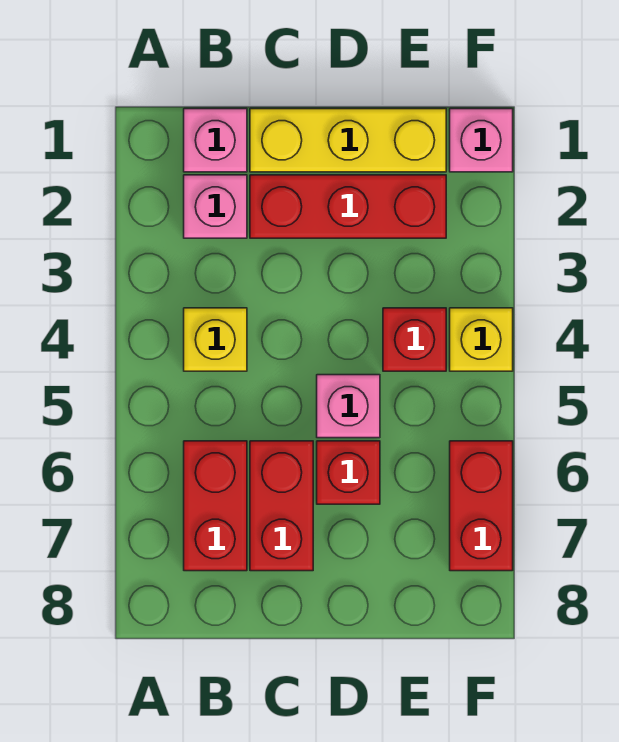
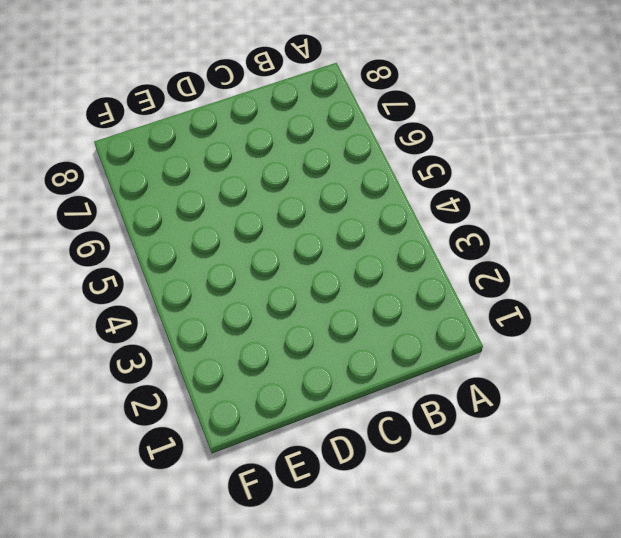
none -> pink brick B1 level 1
none -> pink brick B2 level 1
none -> yellow brick B4 level 1

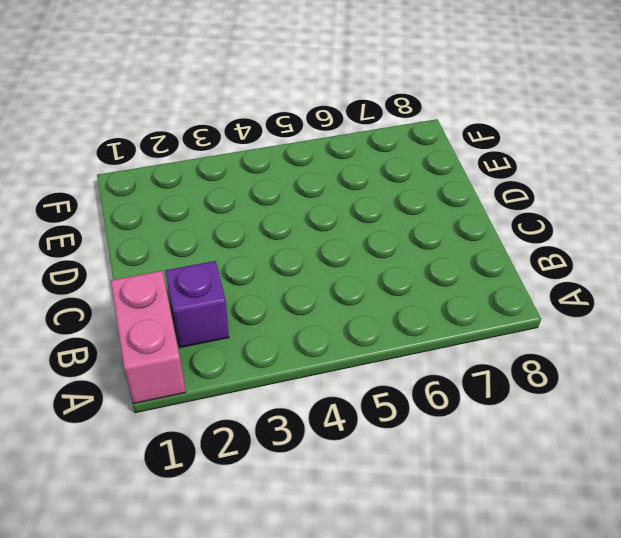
pink brick A1:B1 level 1 -> pink brick B1 level 1
purple brick B2 level 1 -> pink brick B2 level 1
none -> yellow brick B4 level 1
none -> red brick B6:B7 level 1
none -> yellow brick C1:E1 level 1

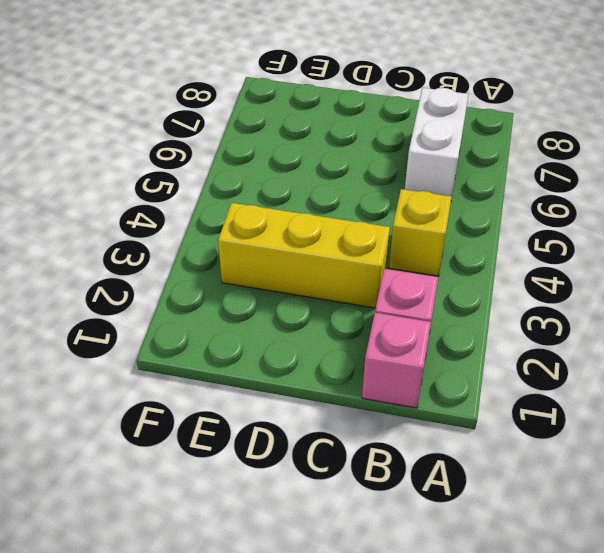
white brick B6:B7 level 1 -> red brick B6:B7 level 1
yellow brick C3:E3 level 1 -> yellow brick C1:E1 level 1
none -> red brick C2:E2 level 1
none -> red brick C6:C7 level 1
none -> pink brick D5 level 1

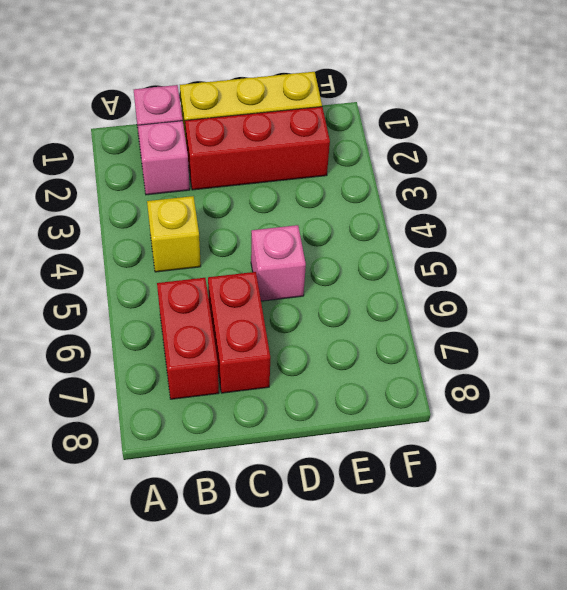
none -> red brick D6 level 1
none -> red brick E4 level 1
none -> pink brick F1 level 1

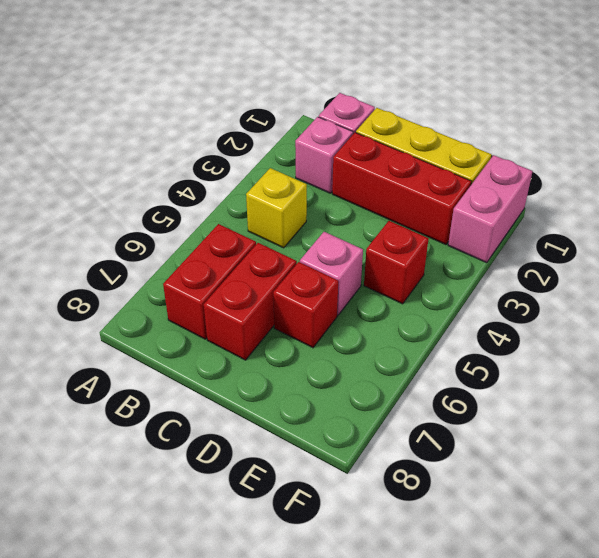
pink brick F1:F2 level 1 -> pink brick F1 level 1
none -> yellow brick F4 level 1
none -> red brick F6:F7 level 1

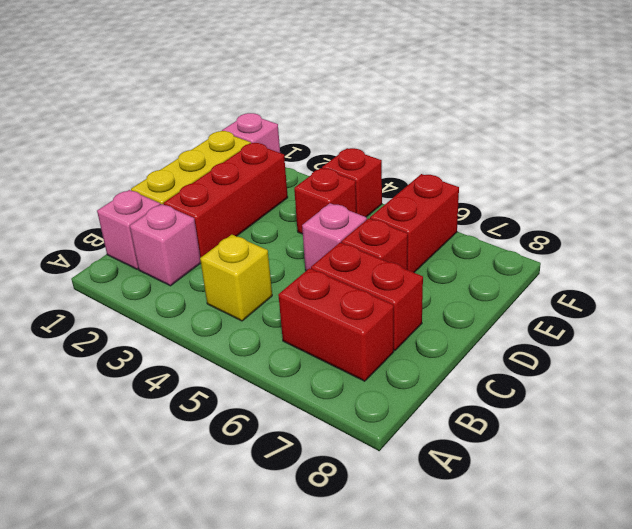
red brick E6:F6 level 1 -> red brick F6:F7 level 1
red brick F4 level 1 -> yellow brick F4 level 1

